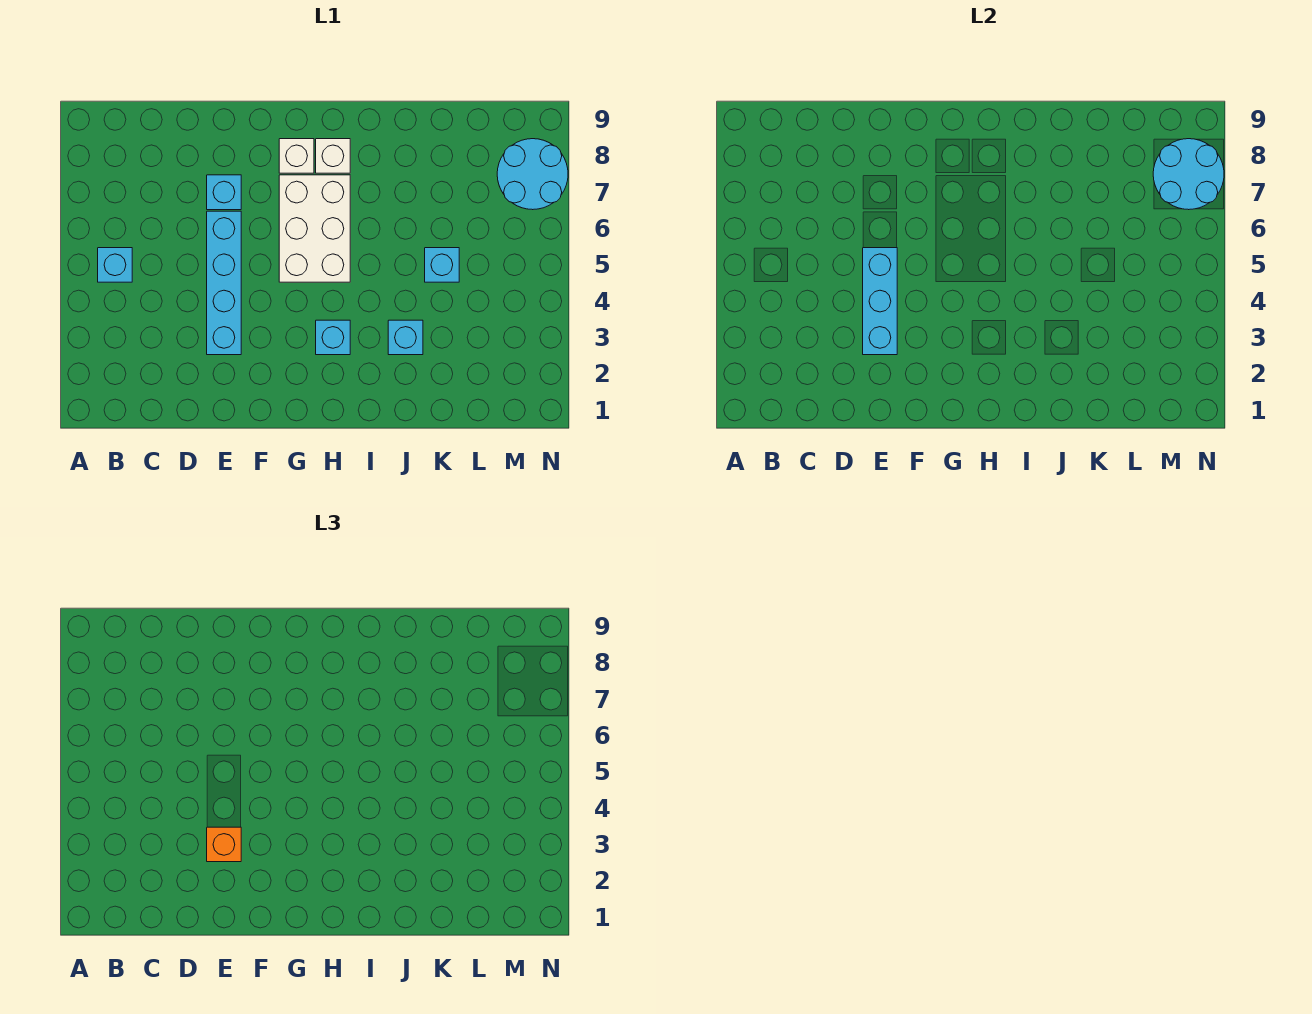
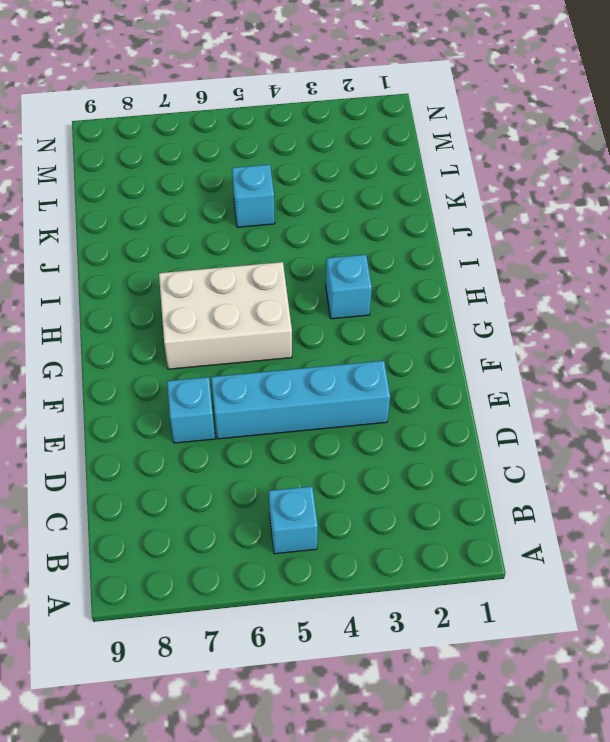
none -> white brick G8 level 1
none -> white brick H8 level 1
none -> cyan brick J3 level 1

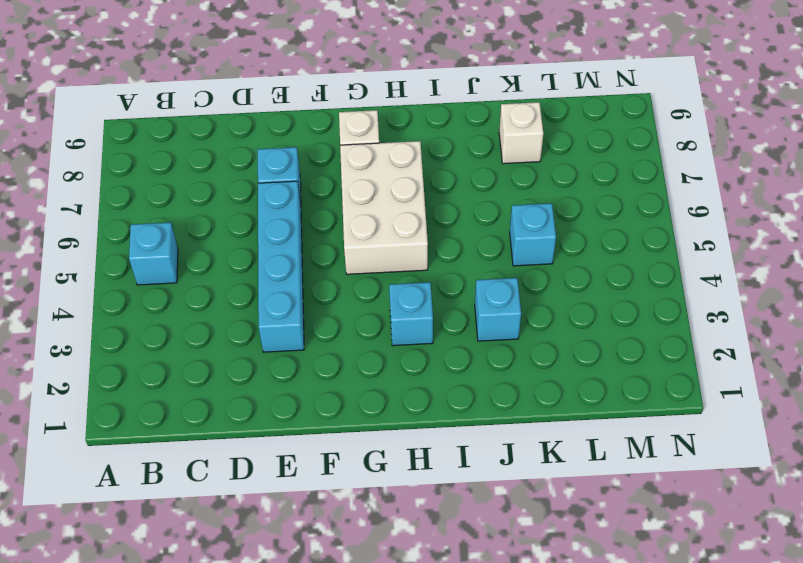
white brick K8 level 1 -> white brick H8 level 1
none -> cyan round brick M7:N8 level 1
none -> cyan brick E3:E5 level 2
none -> cyan round brick M7:N8 level 2

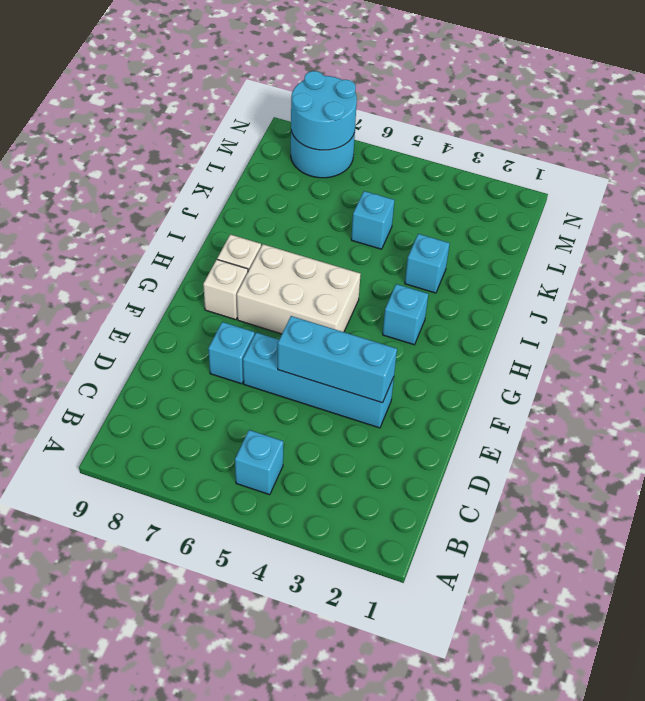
none -> orange brick E3 level 3

